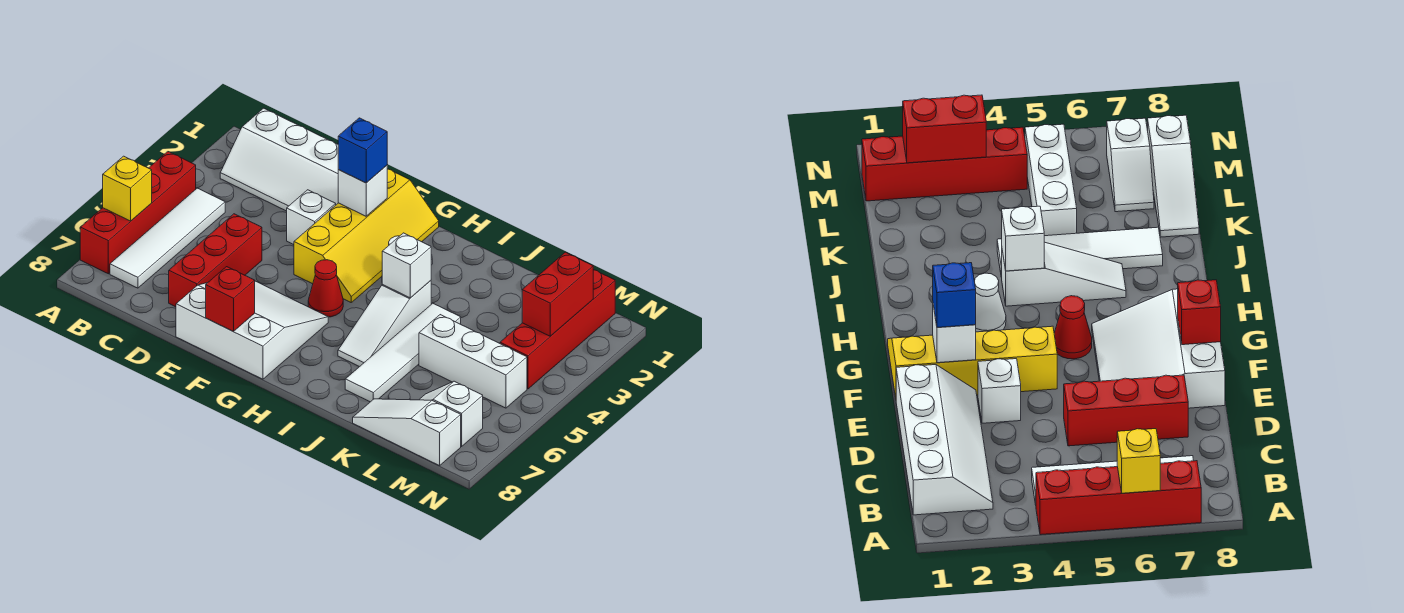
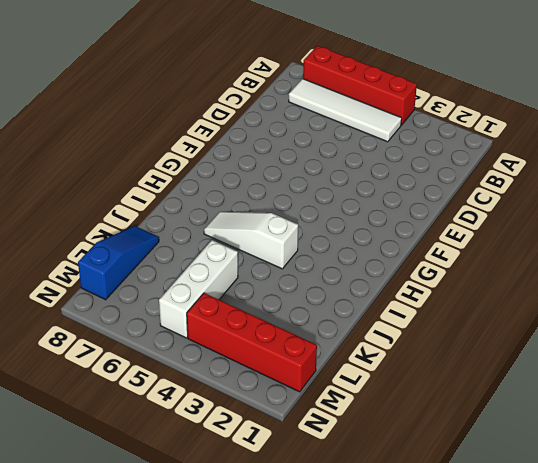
blue slope K8:M8 level 1 top M -> white slope K8:M8 level 1 top M
none -> white slope B1:E2 level 1 top 1
none -> red brick D5:D7 level 1
none -> white brick E3 level 1

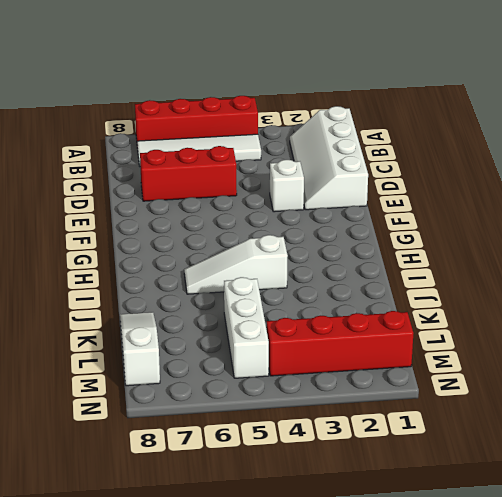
none -> white slope E6:G8 level 1 top 8
none -> yellow slope F1:G4 level 1 top F
none -> red cone G5 level 1

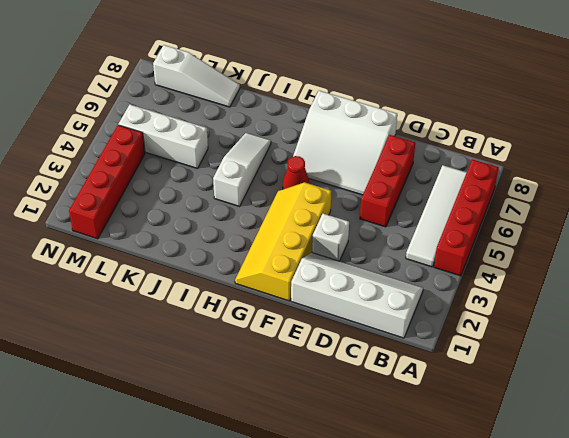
none -> white cone H3 level 1
none -> white tile J4:J7 level 1
none -> white slope L7:M7 level 1 top M

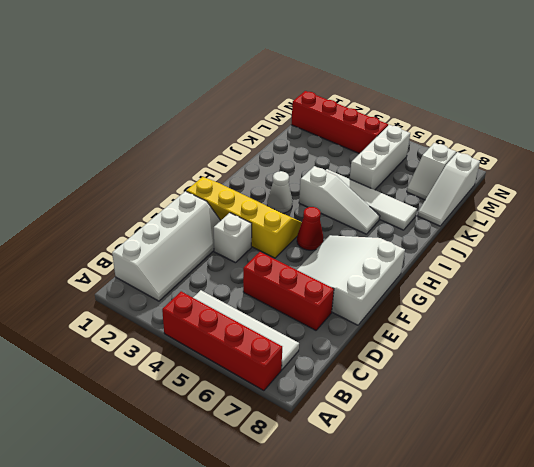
none -> yellow brick A6 level 2
none -> white brick F2 level 2
none -> red brick F8 level 2

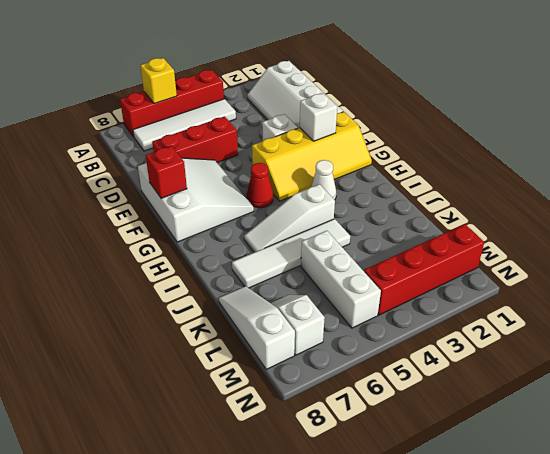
none -> white brick I4 level 2
none -> red brick M2:M3 level 2
none -> blue brick F2 level 3

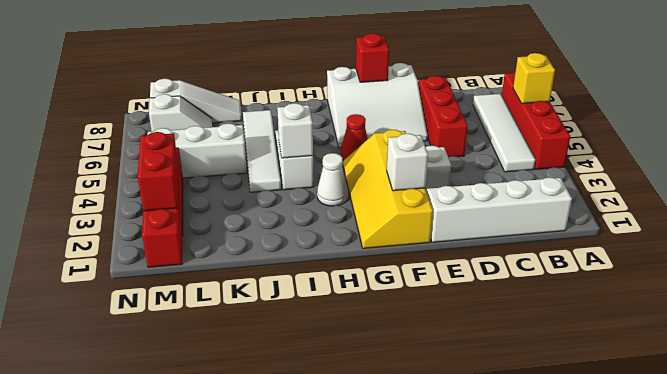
none -> blue brick F2 level 3

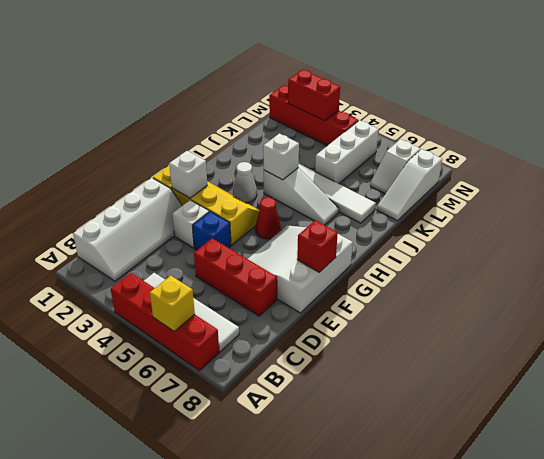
blue brick E4 level 1 -> blue brick F2 level 3

